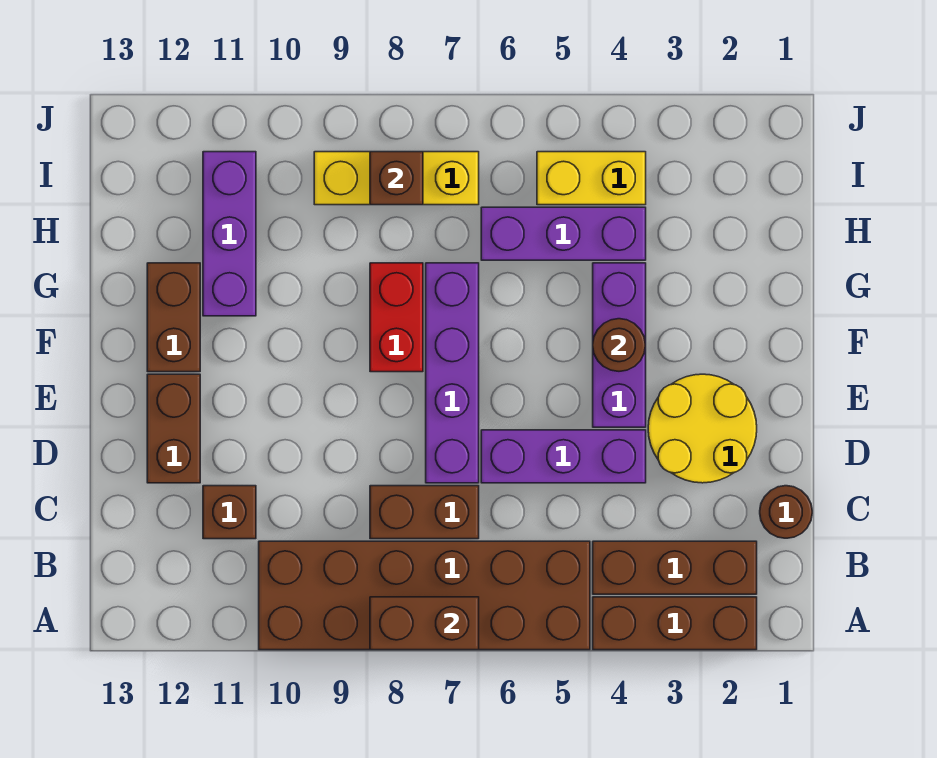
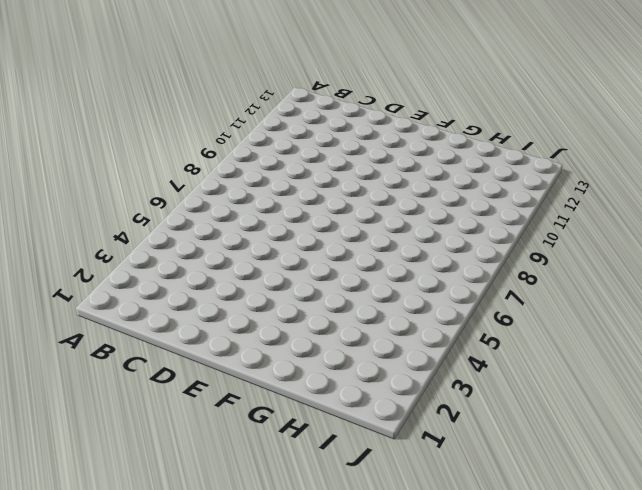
none -> brown brick A2:A4 level 1
none -> brown brick A5:B10 level 1
none -> brown brick B2:B4 level 1

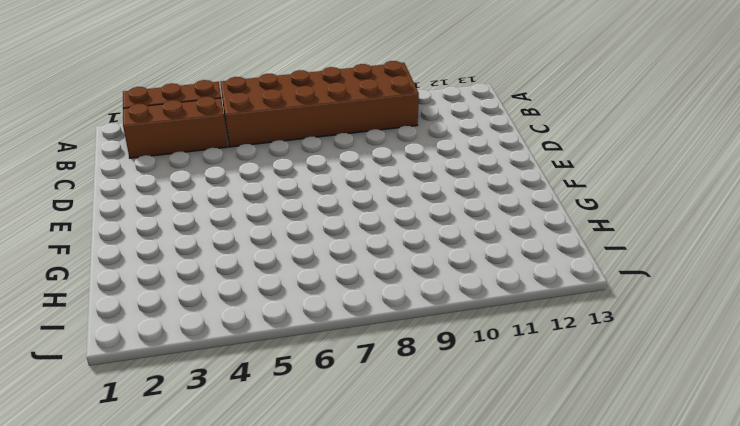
none -> brown round brick C1 level 1
none -> brown brick C7:C8 level 1
none -> brown brick C11 level 1

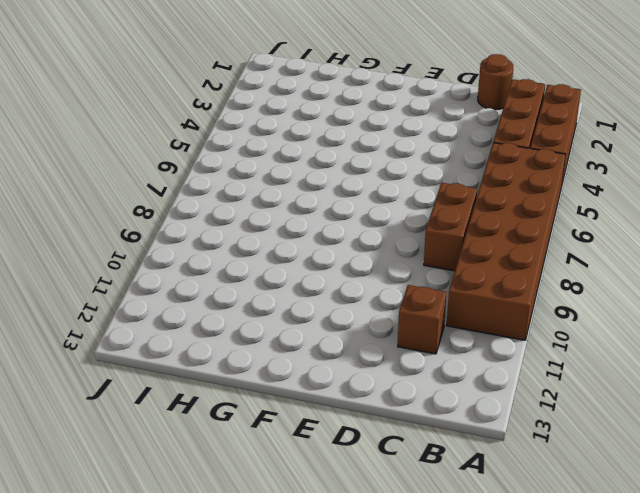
none -> yellow round brick D2:E3 level 1
none -> purple brick D4:D6 level 1
none -> purple brick D7:G7 level 1

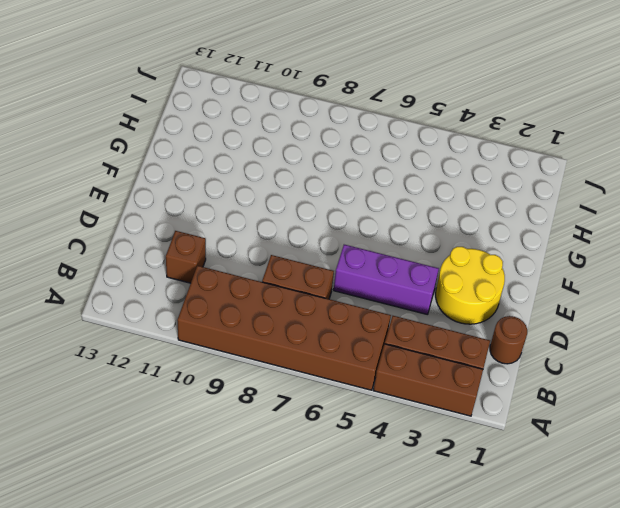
none -> purple brick D7:G7 level 1
none -> brown brick D12:E12 level 1
none -> purple brick E4:G4 level 1

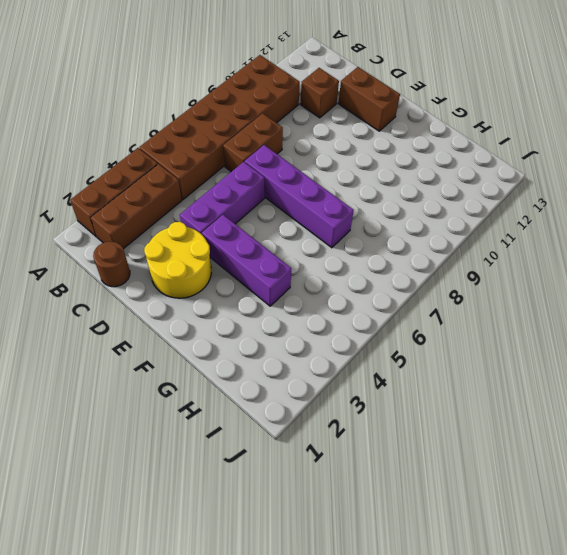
none -> red brick F8:G8 level 1
none -> brown brick F12:G12 level 1
none -> purple brick G11:I11 level 1

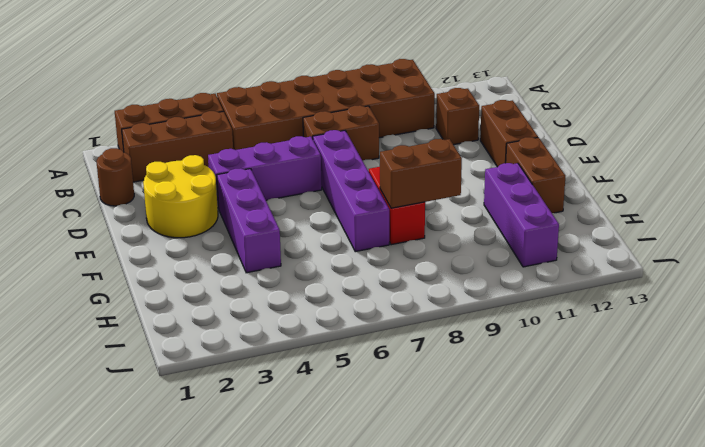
brown brick G8:G9 level 2 -> brown brick A7:A8 level 2
none -> purple brick H4:H6 level 1
none -> yellow brick I4:I5 level 1
none -> yellow brick I7:I9 level 1

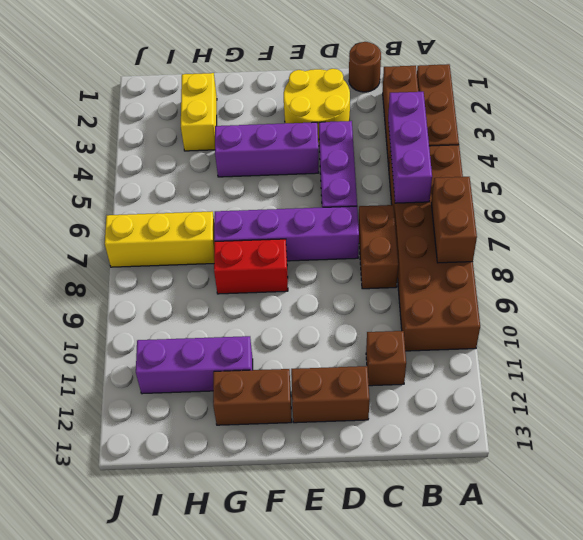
purple brick B4:B6 level 2 -> purple brick H4:H6 level 1
yellow brick H2:H3 level 1 -> yellow brick I4:I5 level 1
yellow brick H7:J7 level 1 -> yellow brick I7:I9 level 1
none -> brown round brick F4 level 2
none -> brown brick I8 level 2

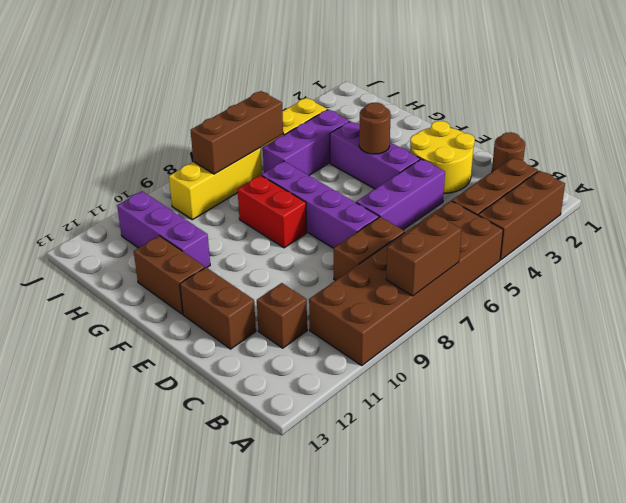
brown brick I6:I8 level 2 -> brown brick I8 level 2

